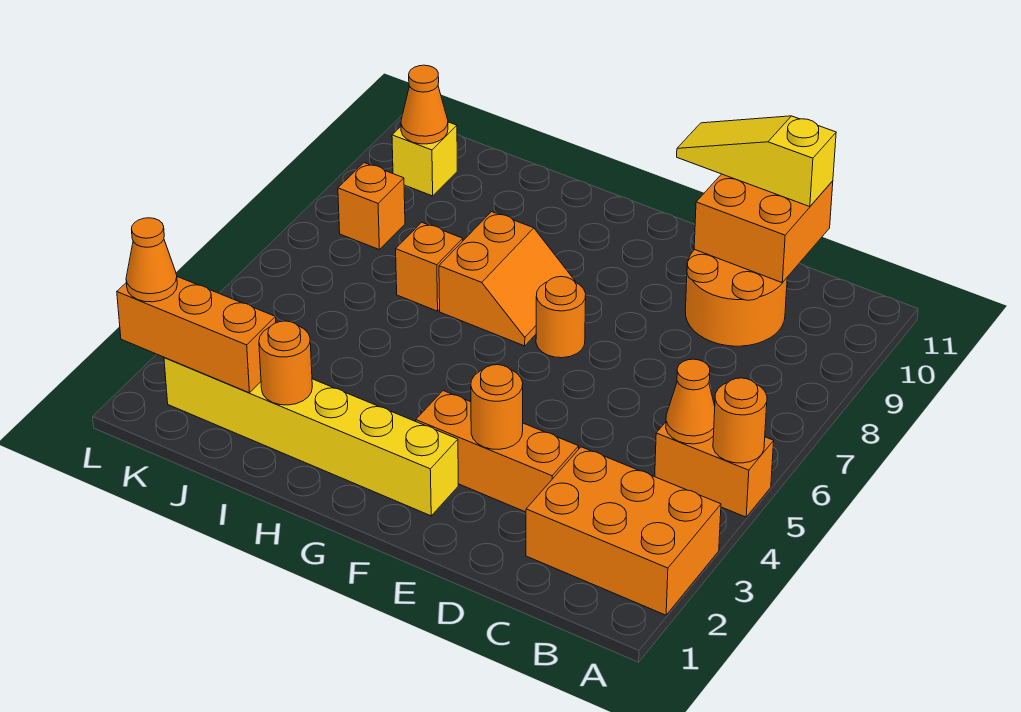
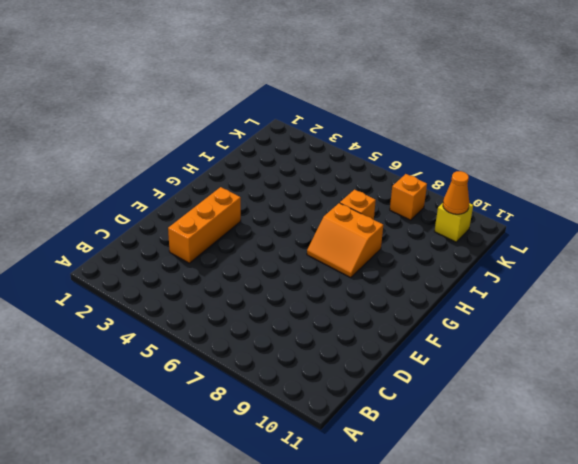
none -> orange brick A2:C3 level 1
none -> orange brick A5:B5 level 1
none -> orange round brick C9:D10 level 1

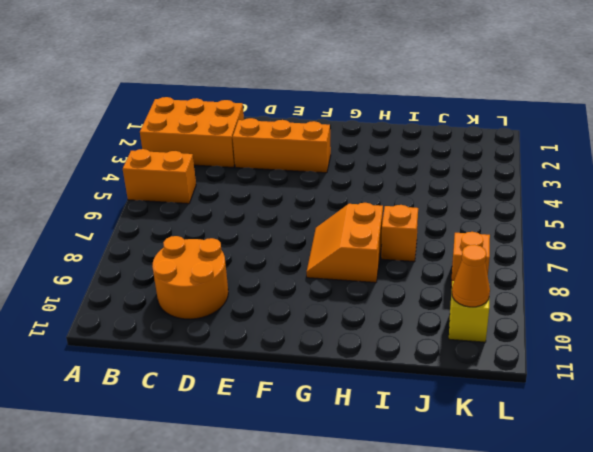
none -> yellow brick F2:K2 level 1
none -> orange round brick F7 level 1
none -> orange round brick A5 level 2

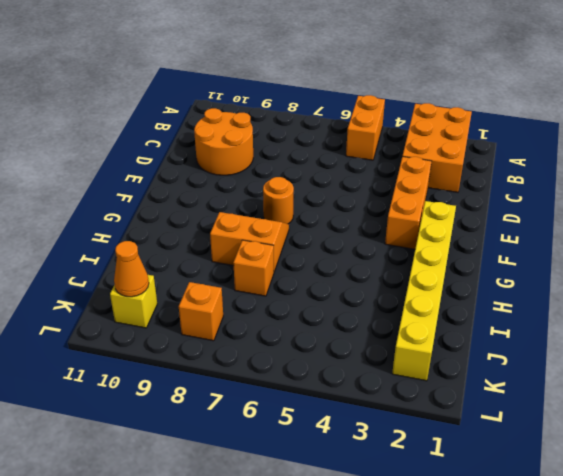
none -> orange round brick A5 level 2
none -> orange cone B5 level 2
none -> orange brick C10:D11 level 2

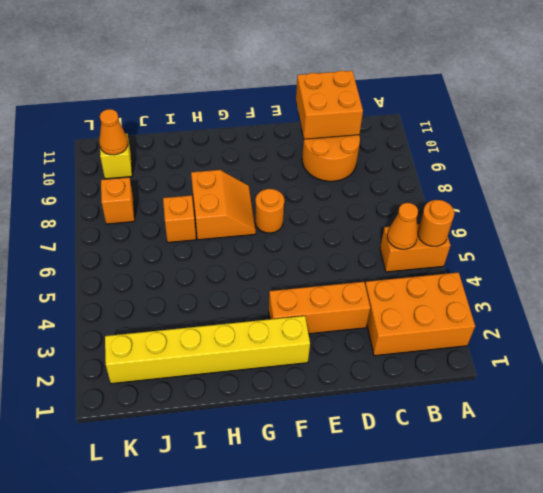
none -> orange round brick E3 level 2
none -> orange round brick I2 level 2
none -> orange brick J2:L2 level 2

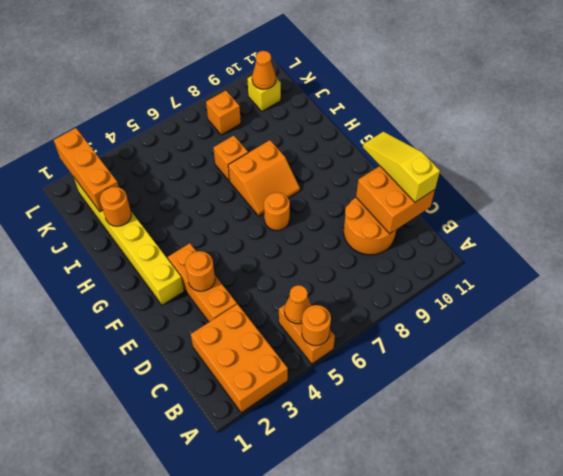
none -> orange cone L2 level 3

